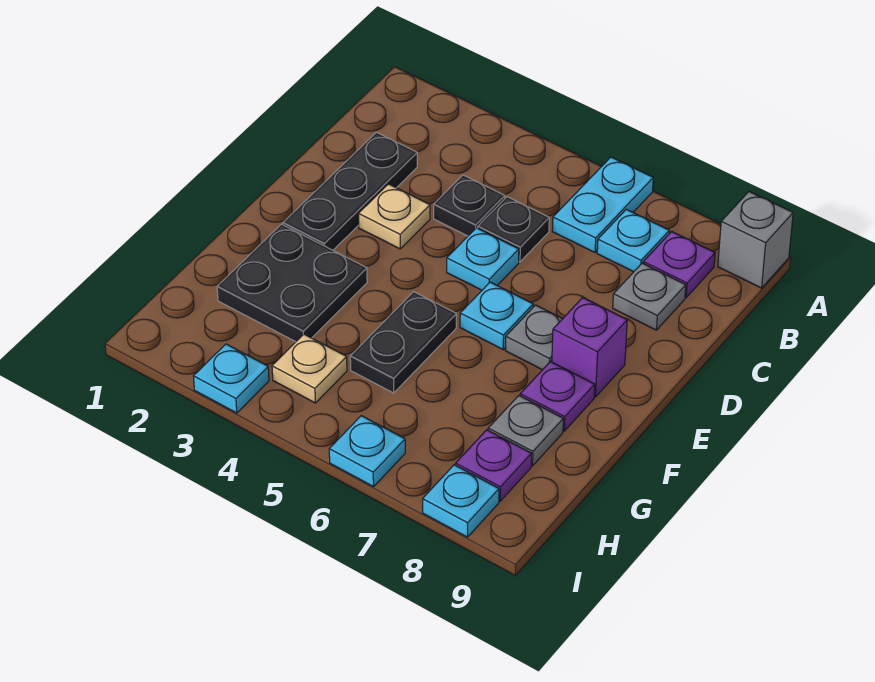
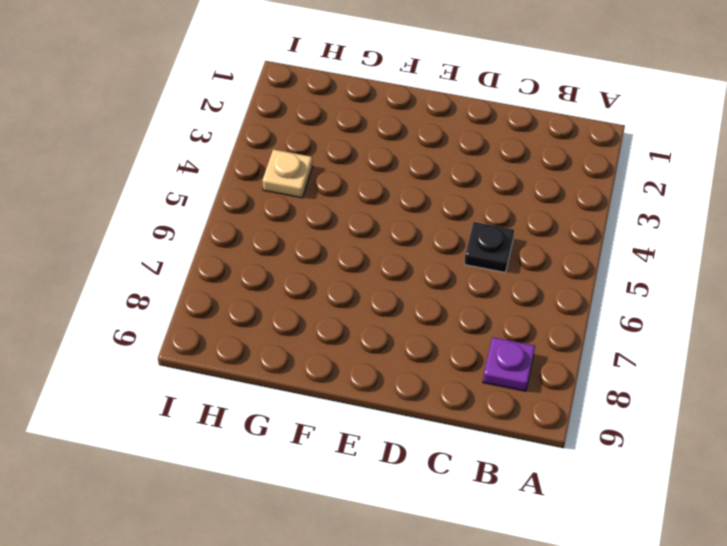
none -> cyan plate A6:B6 level 1
none -> grey brick A9 level 1
none -> cyan plate B7 level 1

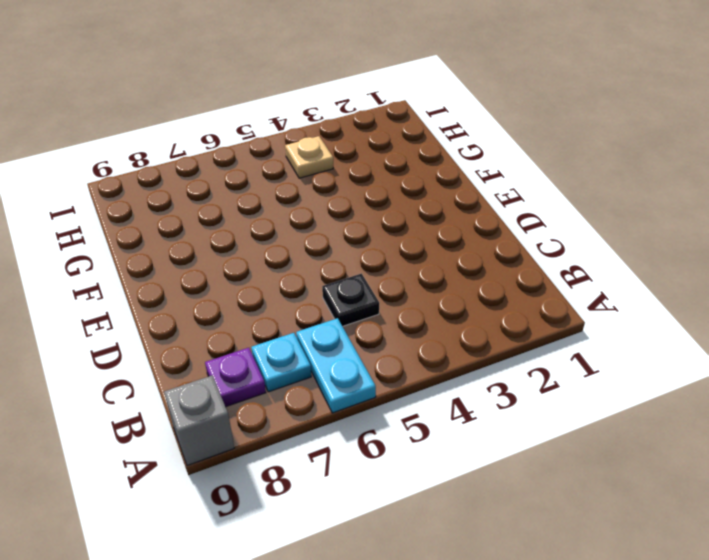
none -> black plate C2:E2 level 1
none -> black plate C4 level 1
none -> grey plate C8 level 1

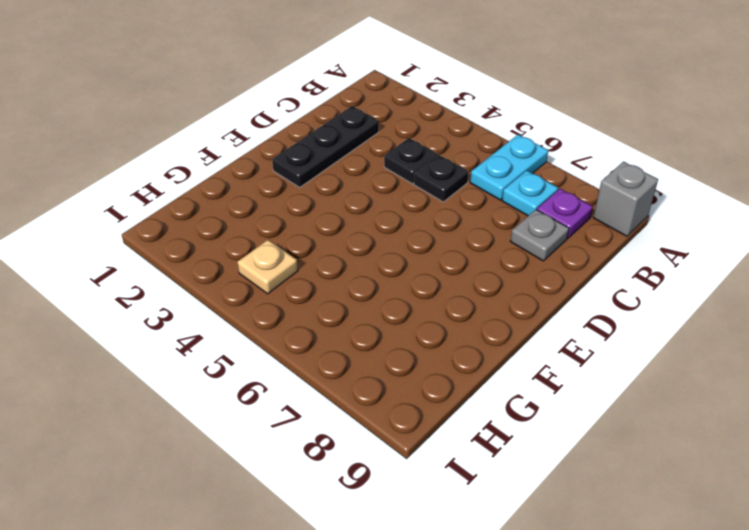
none -> tan plate D3 level 1
none -> cyan plate D5 level 1
none -> cyan plate E6 level 1

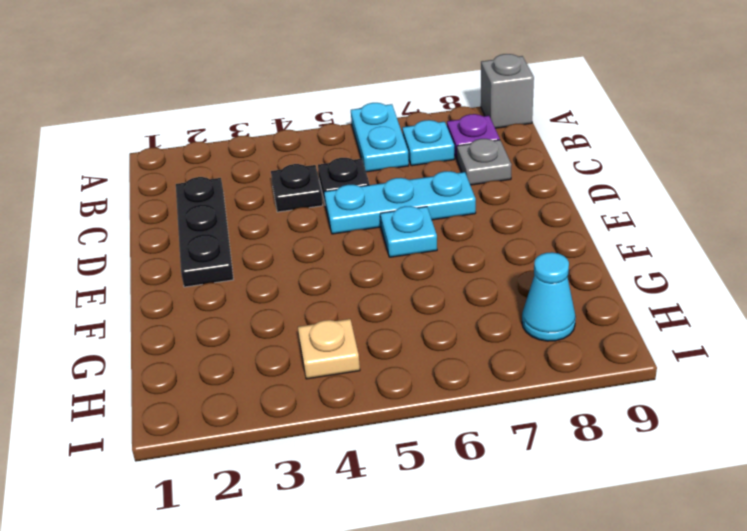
cyan plate D5:D7 level 1 -> cyan plate D5 level 1
cyan cone H8 level 1 -> purple plate H8 level 1
none -> tan plate D3 level 1
none -> grey plate E7 level 1
none -> purple brick E8 level 1

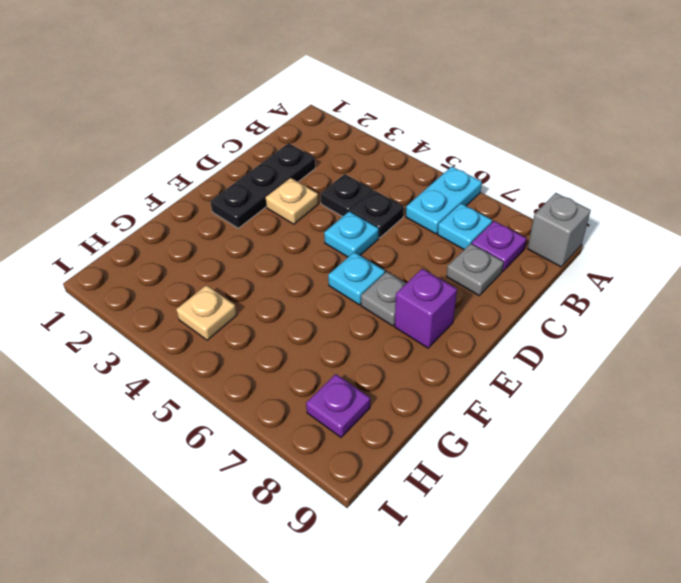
none -> black plate F2:G3 level 1
none -> black plate F5:G5 level 1
none -> purple plate F8 level 1

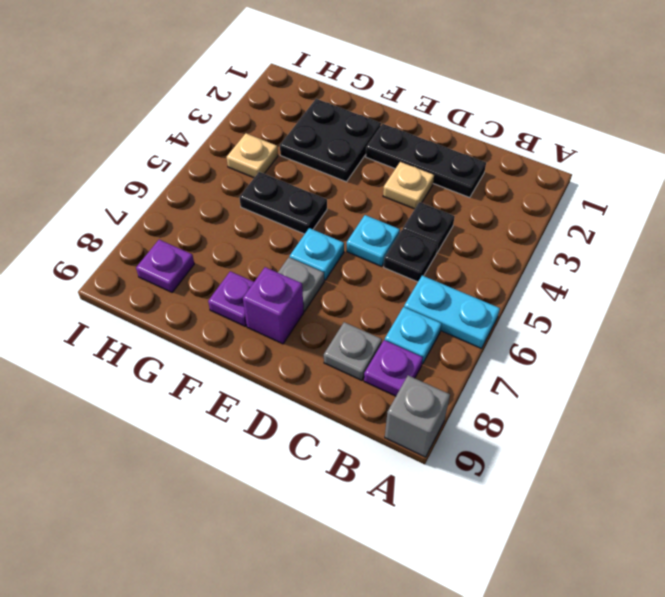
none -> grey plate G8 level 1
none -> cyan plate I3 level 1
none -> cyan plate I6 level 1

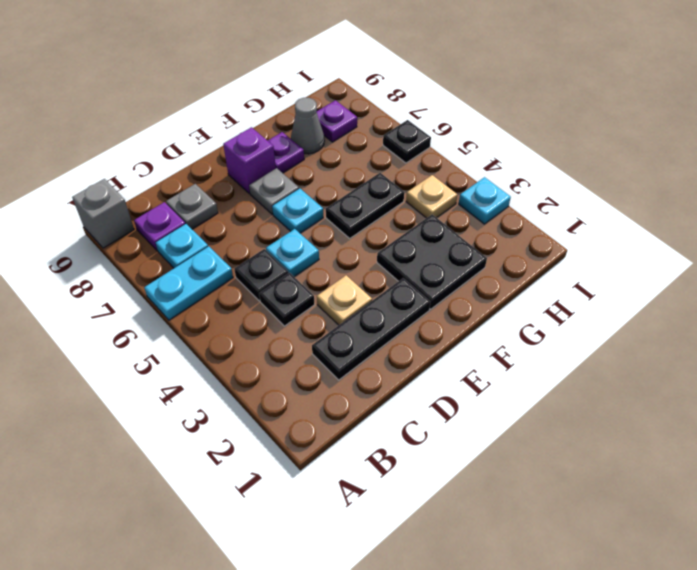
grey cone G8 level 1 -> grey plate G8 level 1
black plate I6 level 1 -> cyan plate I6 level 1
none -> cyan plate I8 level 1

